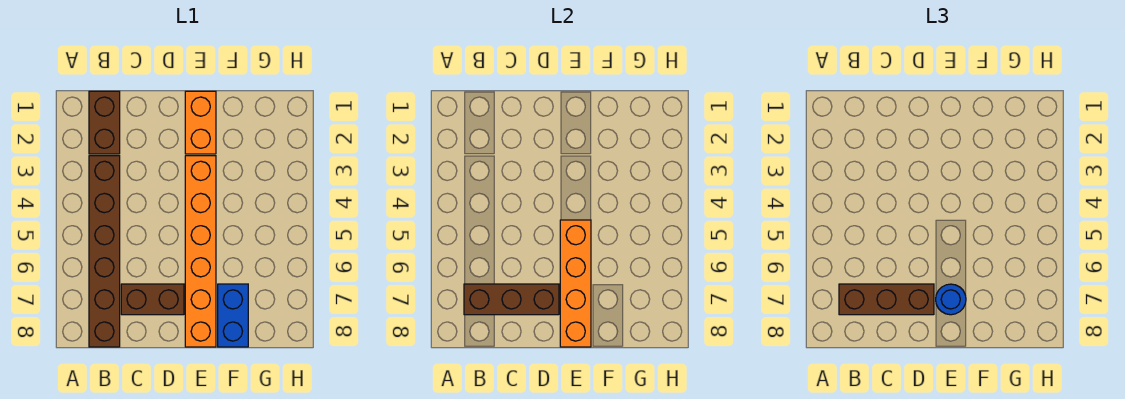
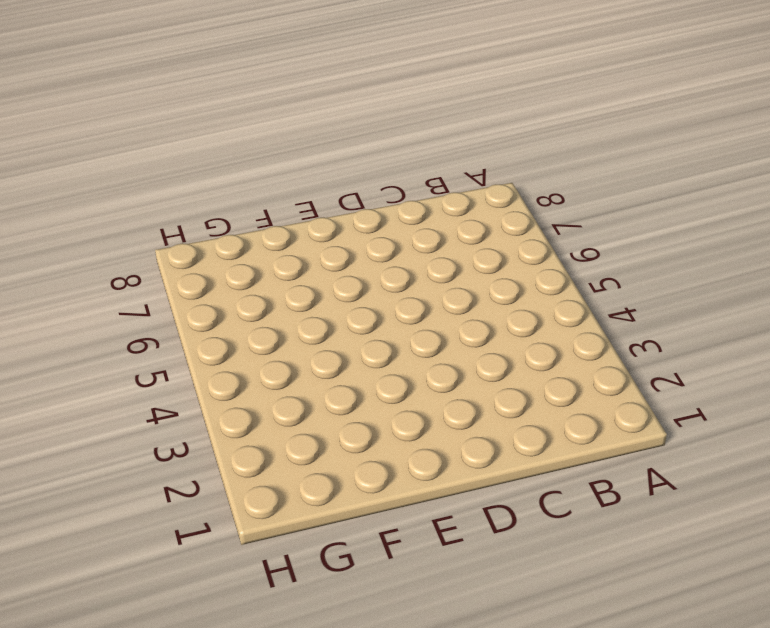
none -> brown brick B1:B2 level 1
none -> brown brick B3:B8 level 1

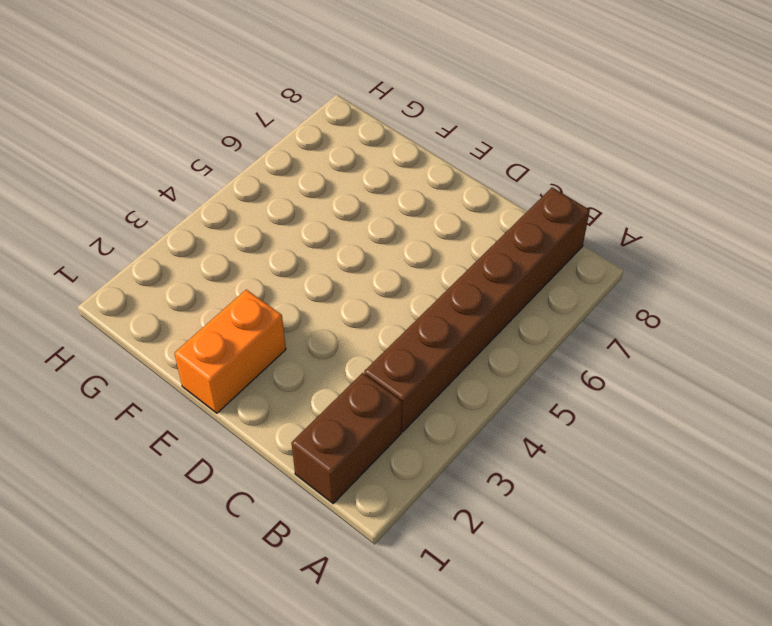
none -> brown brick C7:D7 level 1
none -> orange brick E3:E8 level 1

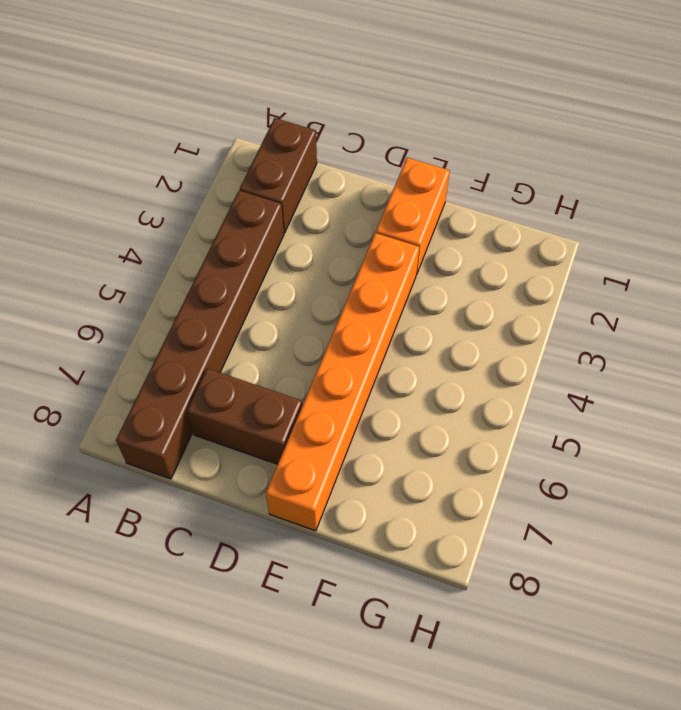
none -> blue brick F7:F8 level 1
none -> brown brick B7:D7 level 2

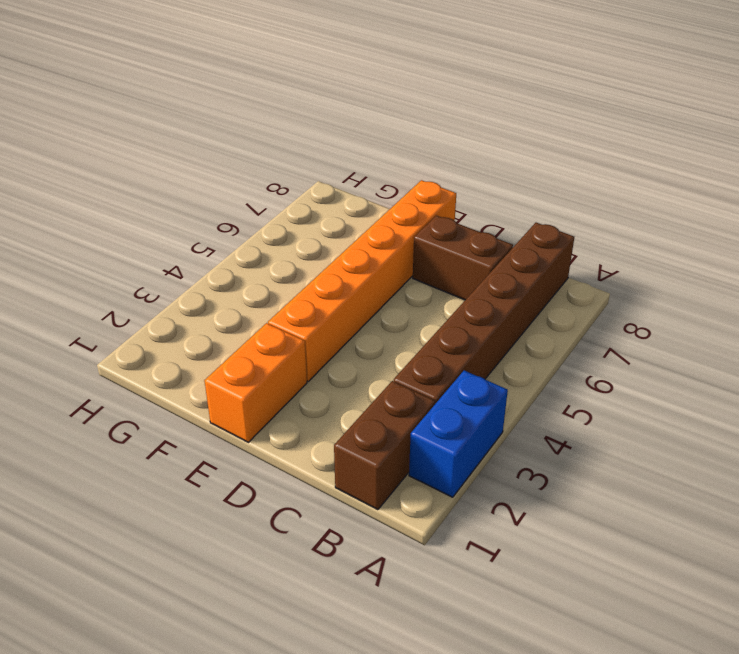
blue brick A2:A3 level 1 -> blue brick F7:F8 level 1
none -> brown brick B7:D7 level 2
none -> orange brick E5:E8 level 2

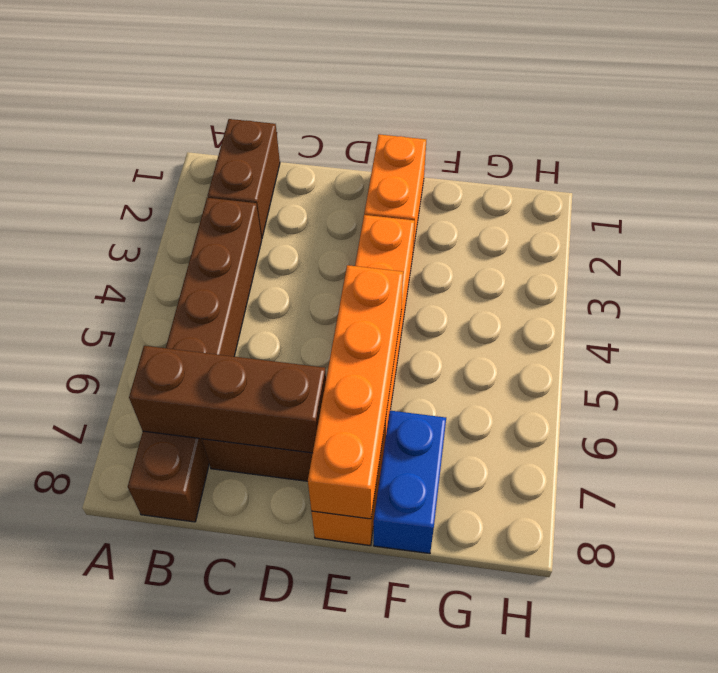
none -> brown brick B7:D7 level 3
none -> blue round brick E7 level 3

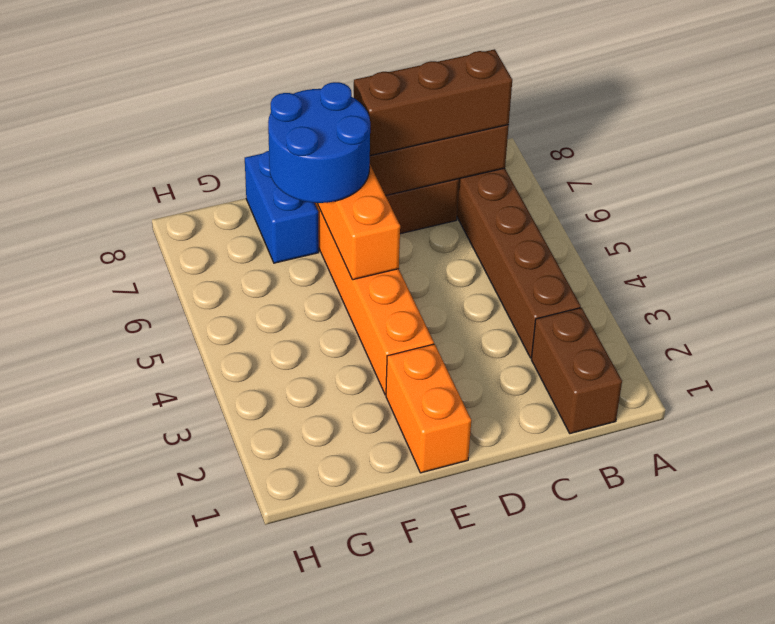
blue round brick E6:F7 level 3 -> blue round brick E7 level 3

